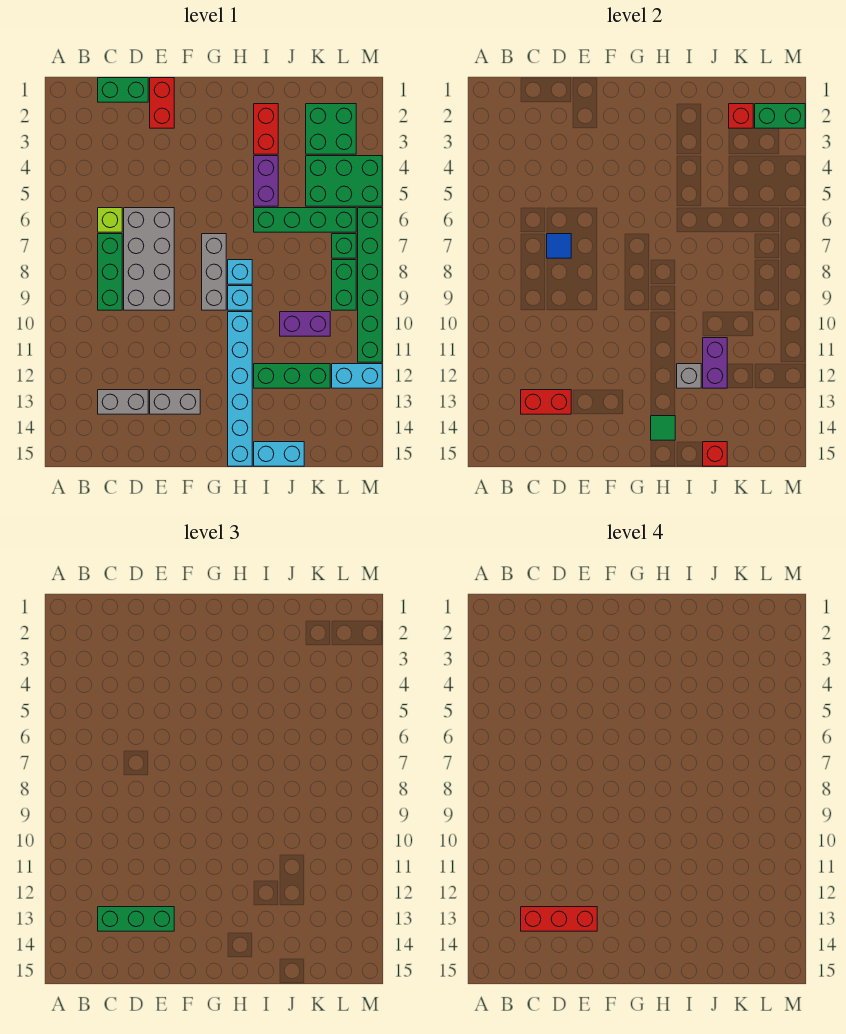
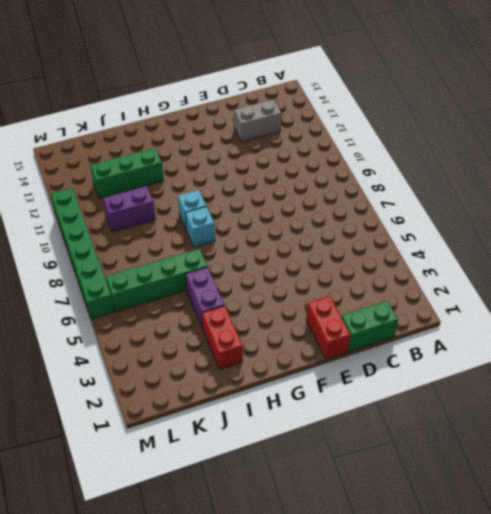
none -> lime brick C6 level 1
none -> green brick C7:C9 level 1
none -> grey brick D6:E9 level 1
none -> grey brick E13:F13 level 1

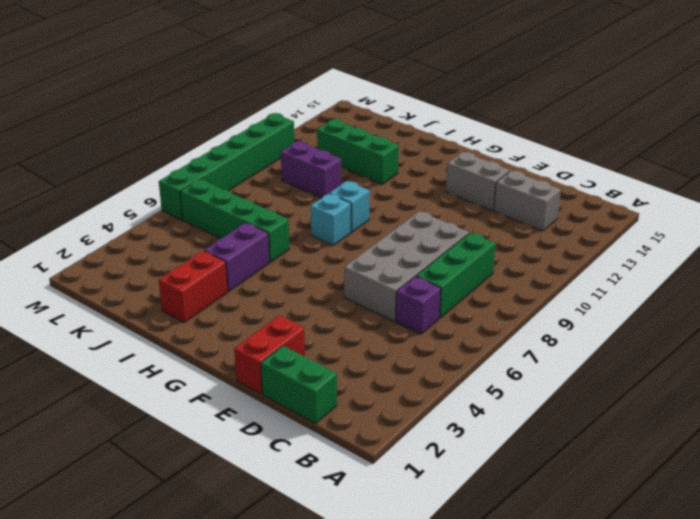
purple brick C6 level 1 -> lime brick C6 level 1
none -> grey brick G7:G9 level 1
none -> cyan brick H10:H15 level 1
none -> cyan brick I15:J15 level 1
none -> green brick K2:L3 level 1

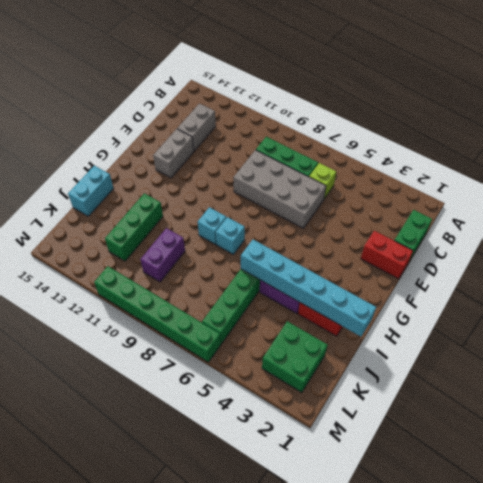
cyan brick I1:I6 level 2 -> cyan brick H10:H15 level 1
none -> grey brick G7:G9 level 1
none -> green brick K4:M5 level 1
none -> green brick L7 level 1
none -> green brick L8:L9 level 1

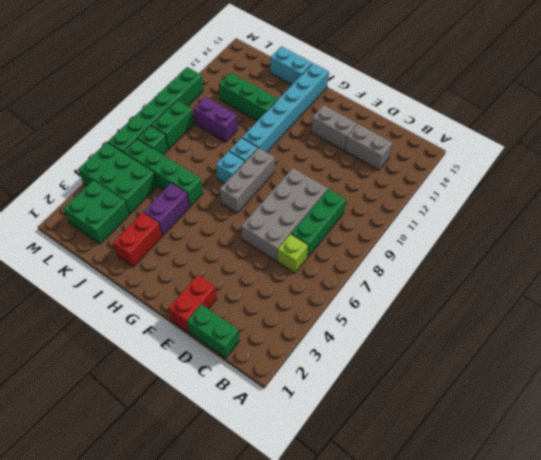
none -> cyan brick L12:M12 level 1
none -> red brick C13:D13 level 2
none -> blue tile D7 level 2
none -> green tile H14 level 2

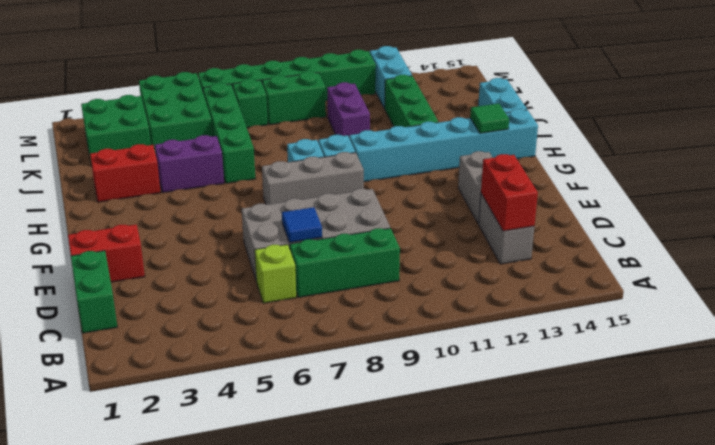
none -> grey brick I12 level 2
none -> purple brick J11:J12 level 2
none -> red brick J15 level 2
none -> red brick K2 level 2

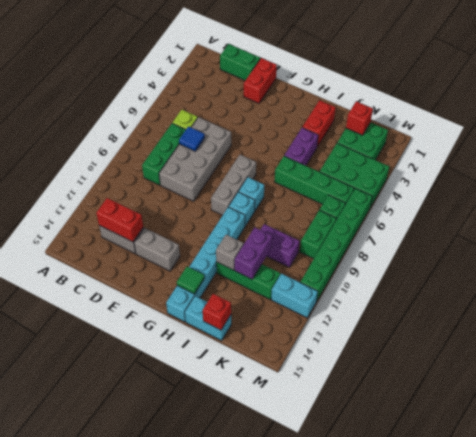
none -> green brick L2:M2 level 2
none -> green brick C13:E13 level 3
none -> red brick C13:E13 level 4

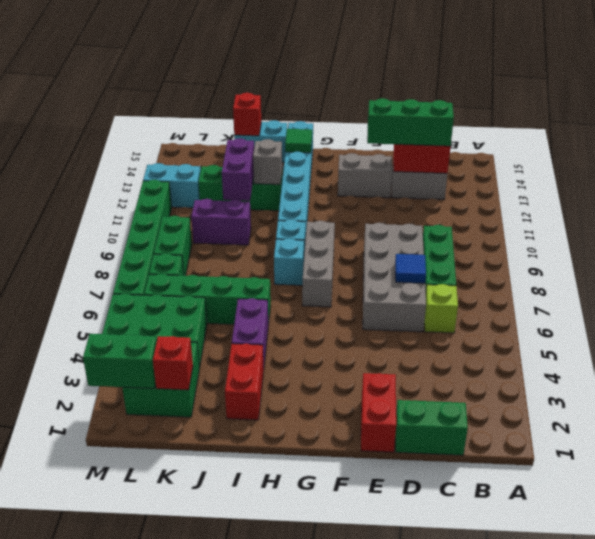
none -> red brick C13:E13 level 4

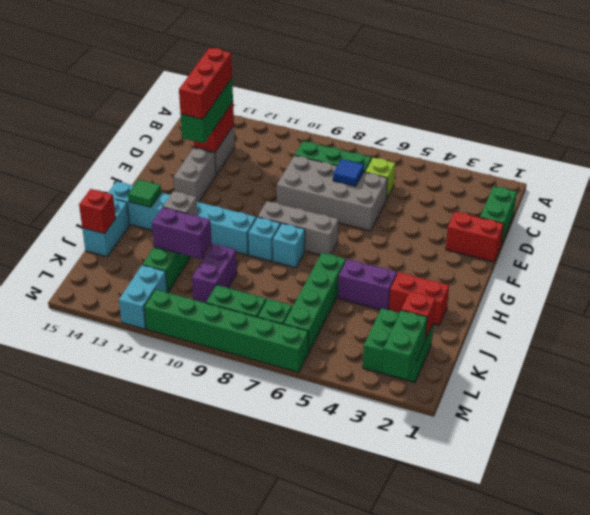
none -> green brick K4:M5 level 1

